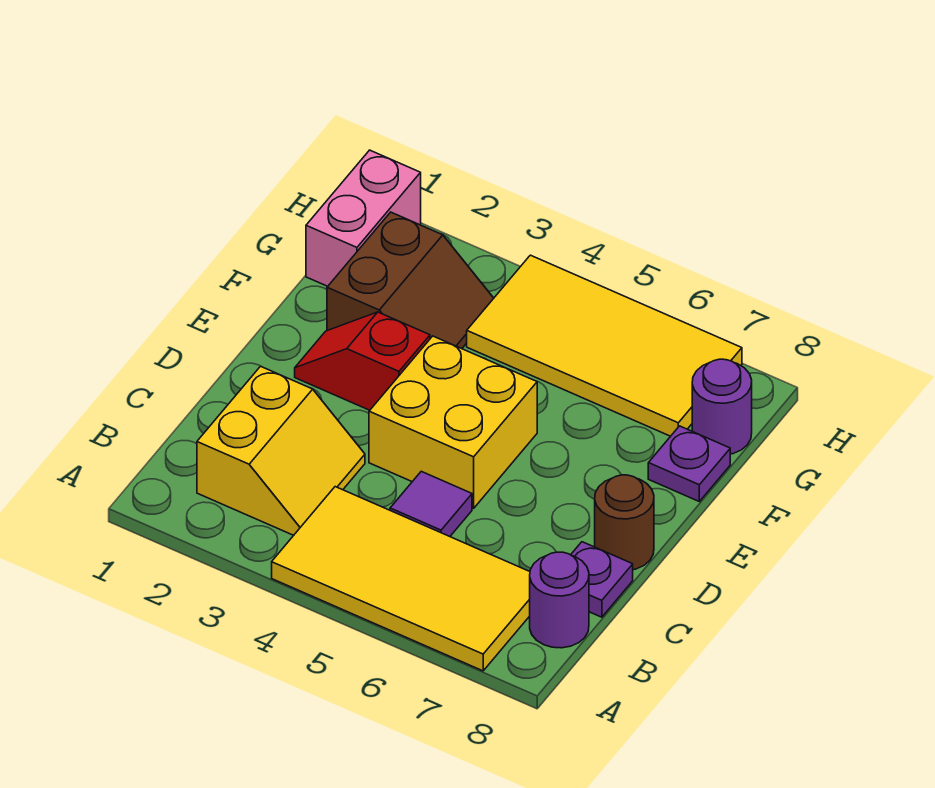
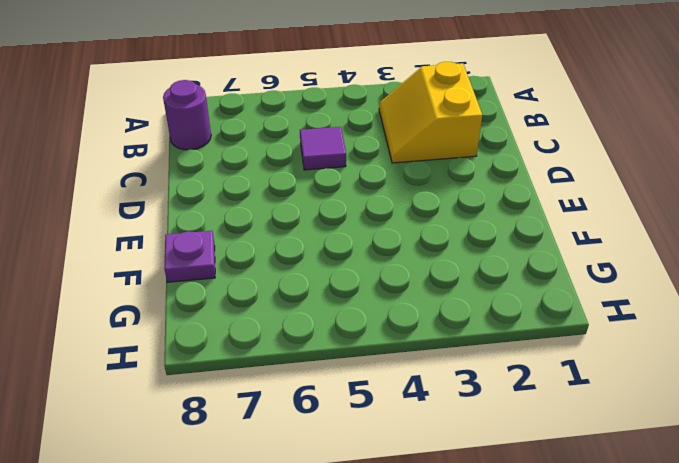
none -> yellow tile A4:B7 level 1
none -> purple plate C8 level 1
none -> yellow brick D4:E5 level 1

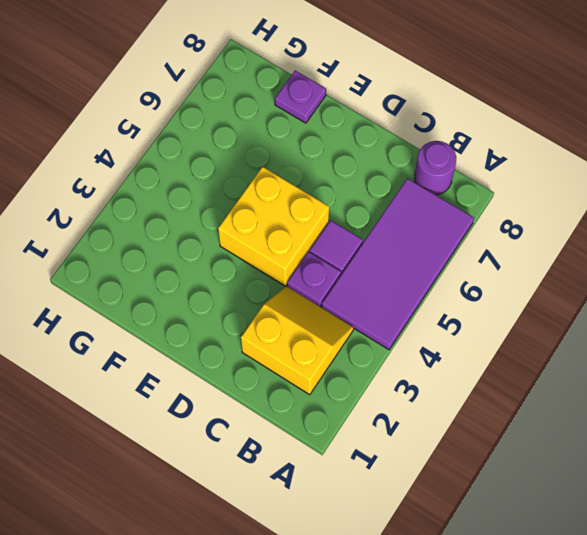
purple tile A4:B7 level 1 -> yellow tile A4:B7 level 1
purple plate C4 level 1 -> purple plate C8 level 1
none -> brown round brick D8 level 1
none -> red slope E2:E3 level 1 top 3
none -> brown slope F2:G3 level 1 top 2

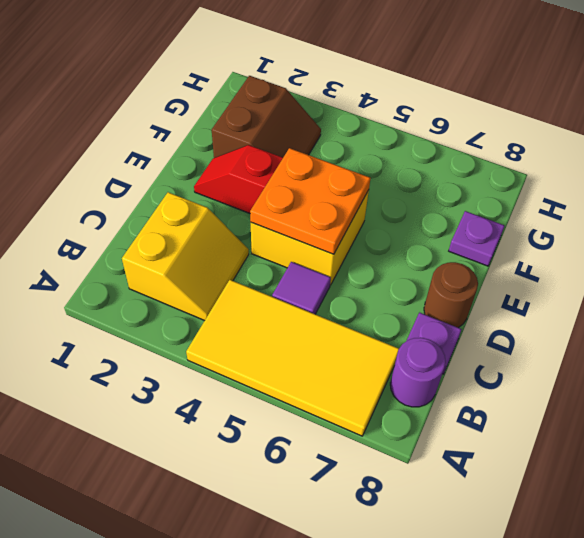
orange plate D4:E5 level 2 -> none
none -> pink brick G1:H1 level 1
none -> yellow tile G4:H7 level 1
none -> purple round brick G8 level 1

